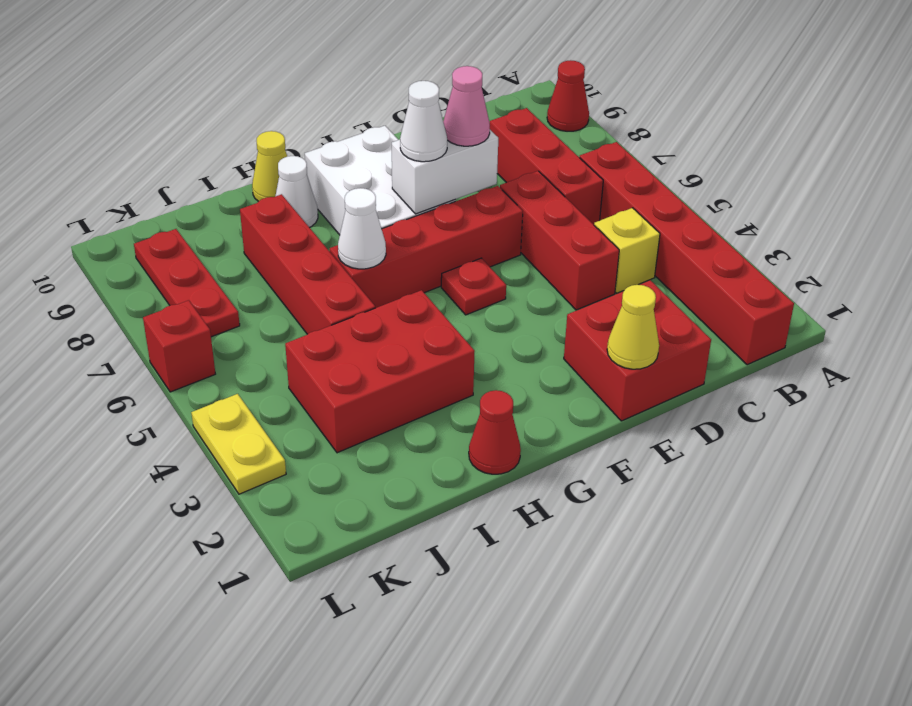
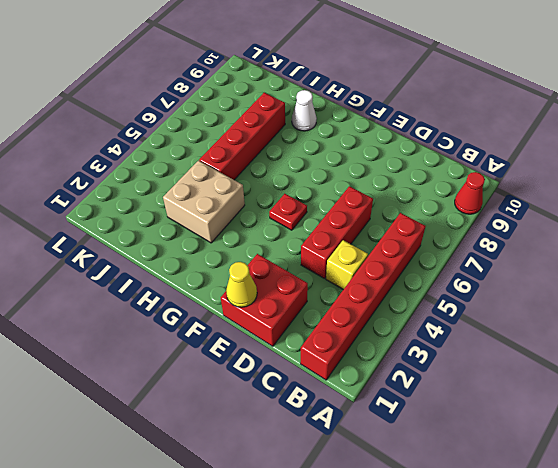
tan brick H3:I4 level 1 -> red brick H3:J4 level 1
none -> red brick C6:C8 level 1
none -> red brick E6:H6 level 1
none -> white brick F7:G9 level 1

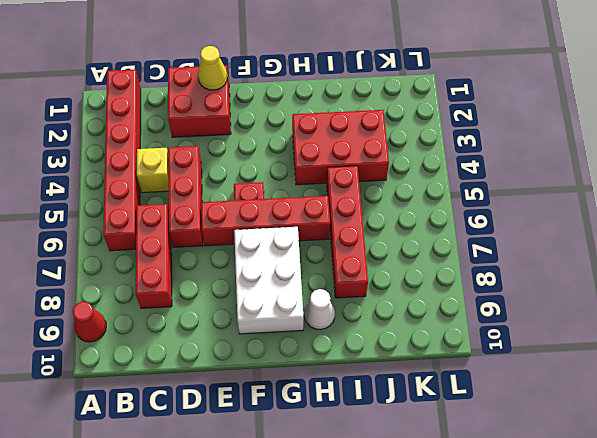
none -> red cone H1 level 1
none -> yellow cone H10 level 1
none -> red plate K7:K9 level 1

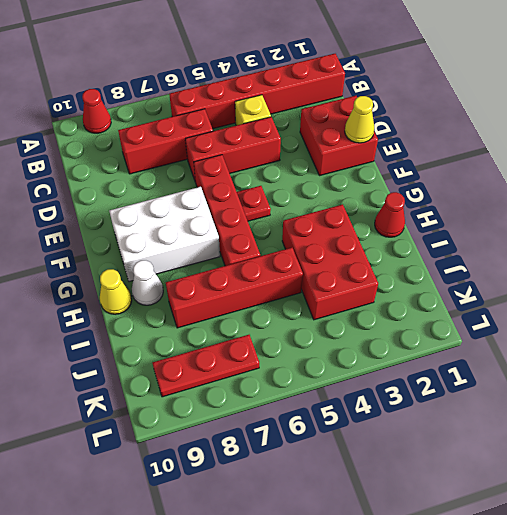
none -> yellow plate L3:L4 level 1
none -> red brick L6 level 1
none -> white brick E7:F7 level 2

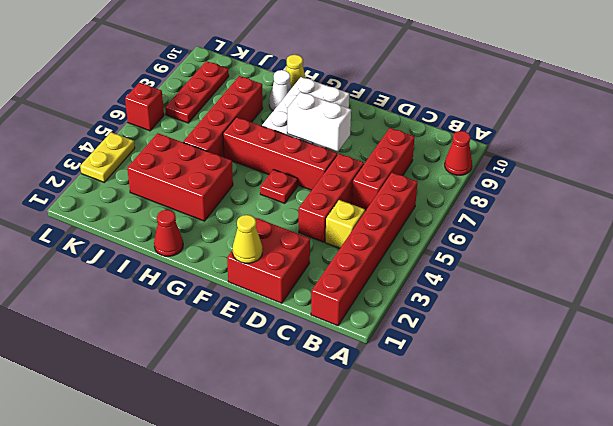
none -> white cone H6 level 2
none -> pink cone E7 level 3
none -> white cone F7 level 3

